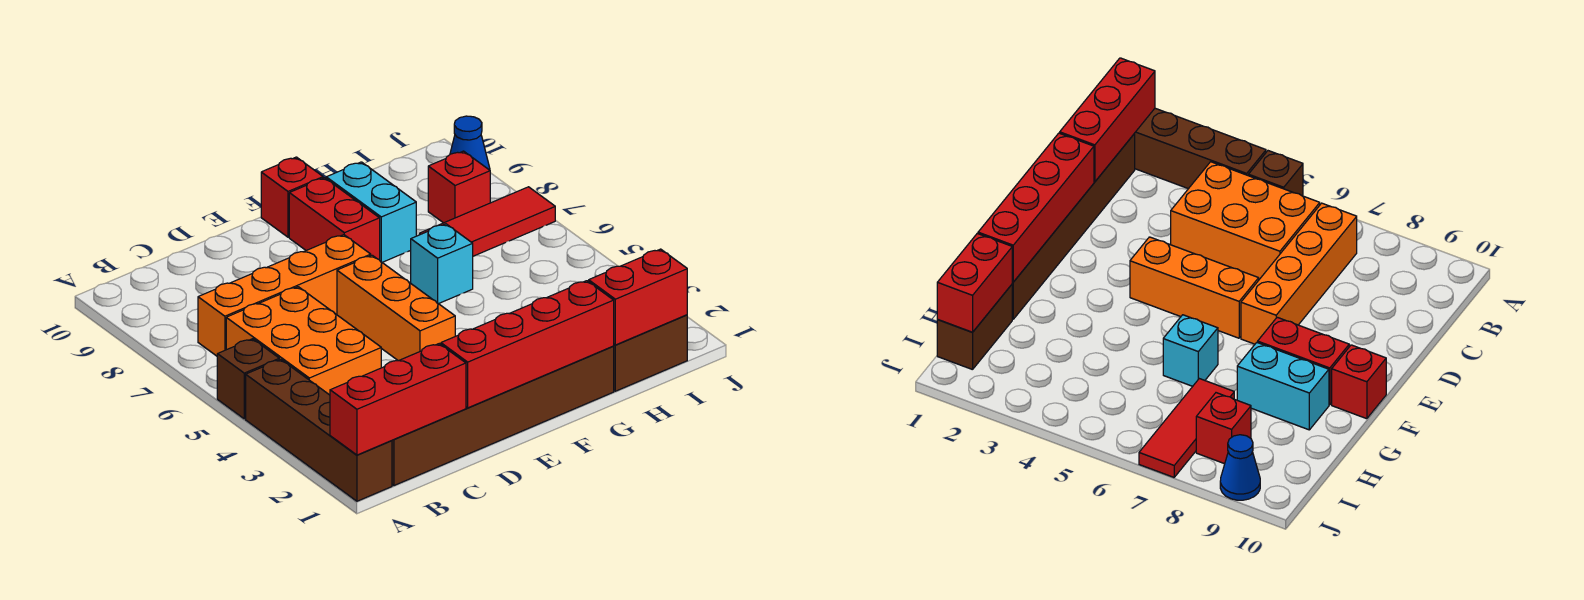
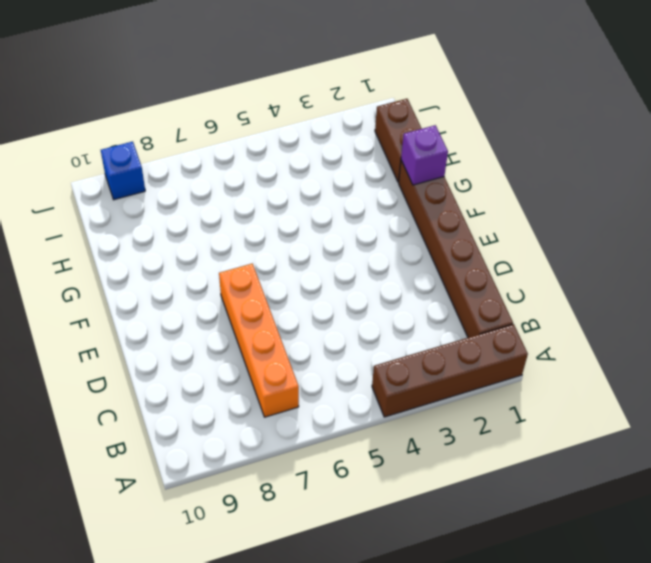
purple brick G1 level 2 -> red brick D1:G1 level 2
blue brick J9 level 1 -> blue cone J9 level 1
none -> brown brick A5 level 1
none -> orange brick B4:C6 level 1
none -> orange brick E4:E6 level 1

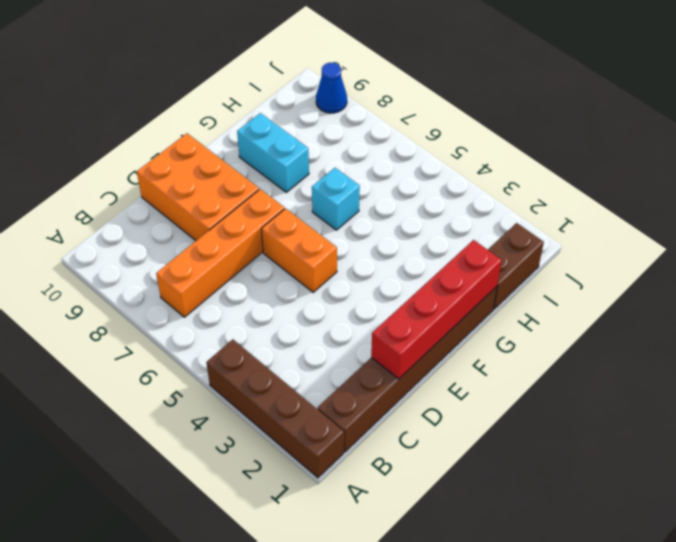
orange brick D8:E10 level 1 -> orange brick B4:C6 level 1
orange brick E5:E6 level 1 -> orange brick E4:E6 level 1
none -> brown brick A5 level 1
none -> red brick F8:F9 level 1
none -> red brick F10 level 1

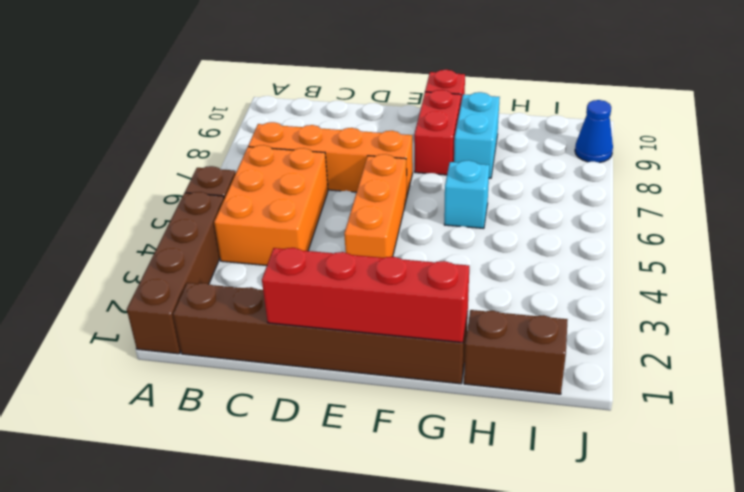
none -> red tile H7:J7 level 1
none -> red brick I8 level 1
none -> red brick A1:C1 level 2

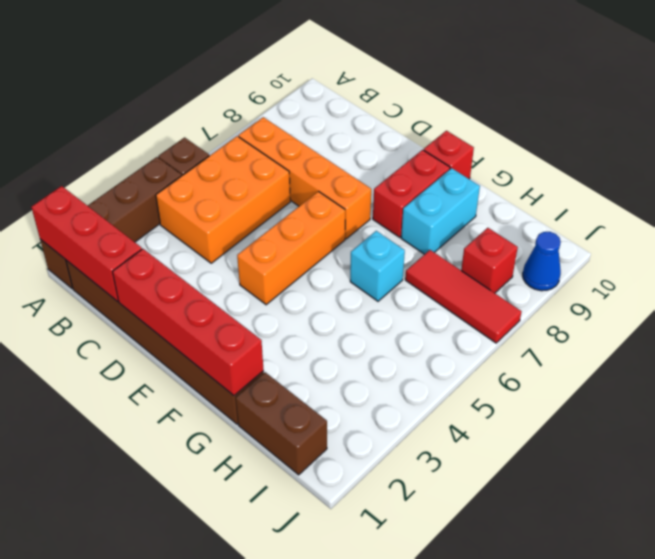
none -> red brick H1:I1 level 2

